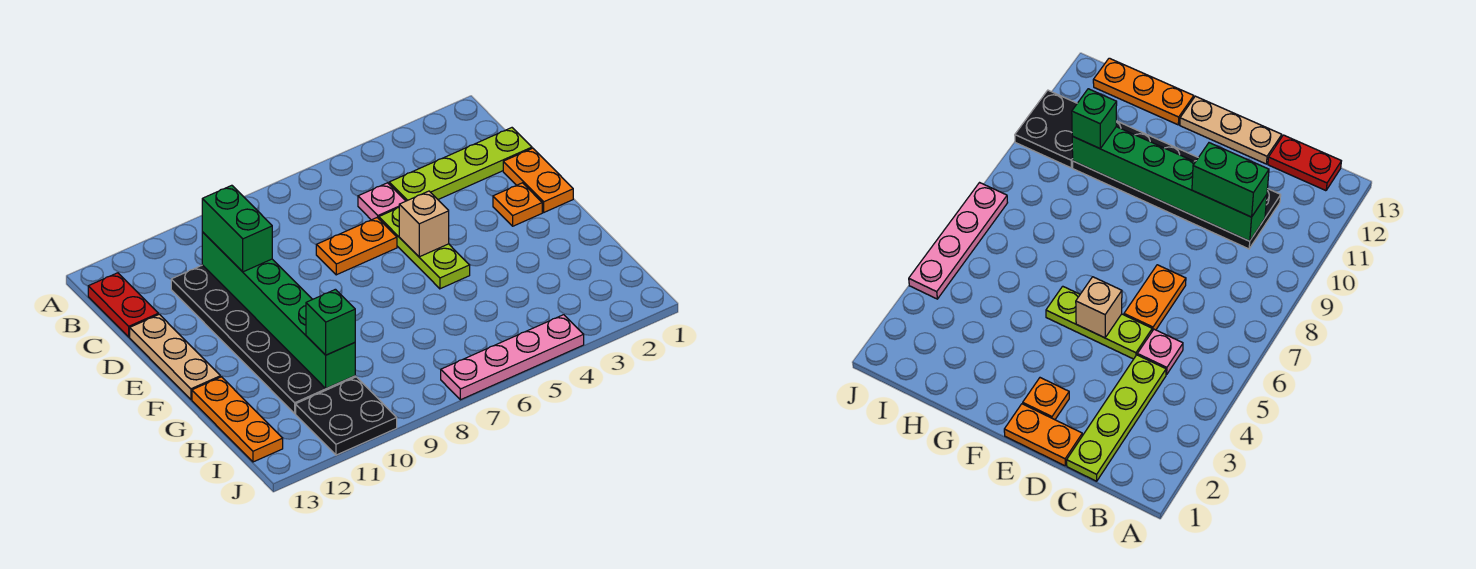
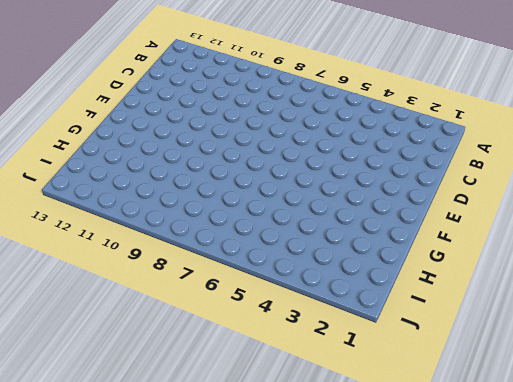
none -> red plate B13:C13 level 1
none -> lime plate C1:C4 level 1
none -> pink plate C5 level 1

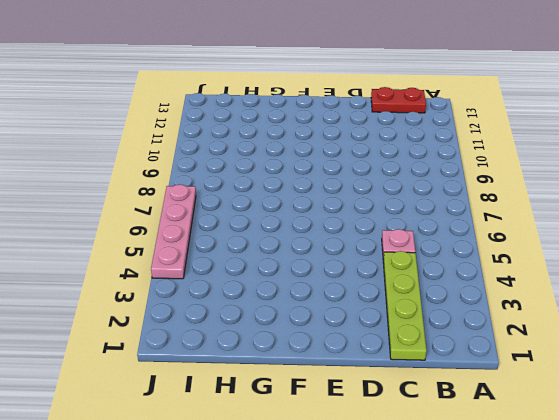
none -> black plate C10:H11 level 1
none -> orange plate D1:E1 level 1
none -> lime plate D5:F5 level 1

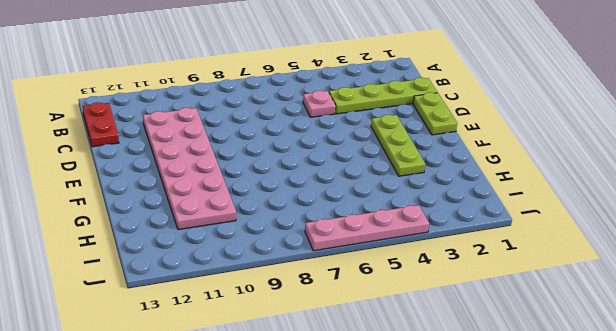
pink plate C10:H11 level 1 -> black plate C10:H11 level 1
lime plate D1:E1 level 1 -> orange plate D1:E1 level 1
lime plate E3:G3 level 1 -> lime plate D5:F5 level 1
none -> orange plate D6:D7 level 1
none -> tan plate D13:F13 level 1
none -> orange plate E2 level 1

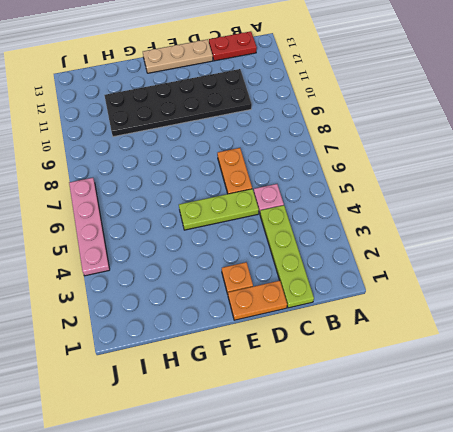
none -> orange plate G13:I13 level 1
none -> black plate I10:J11 level 1
none -> green brick C10:H10 level 2

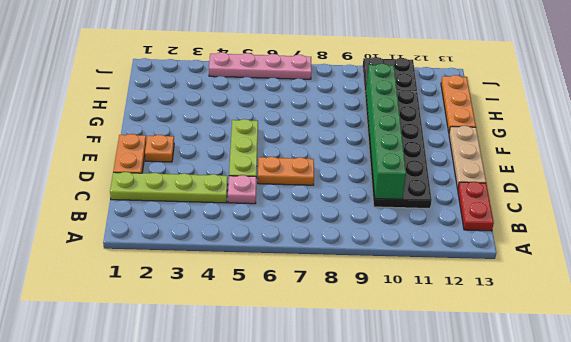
none -> tan brick E5 level 2
none -> green brick C10:D10 level 3
none -> green brick H10 level 3

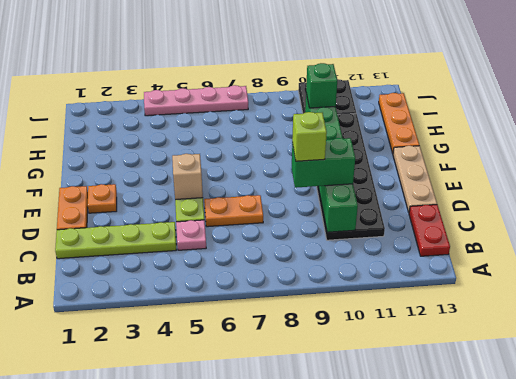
green brick D9:D10 level 3 -> green brick C10:D10 level 3
lime brick D9 level 4 -> none

